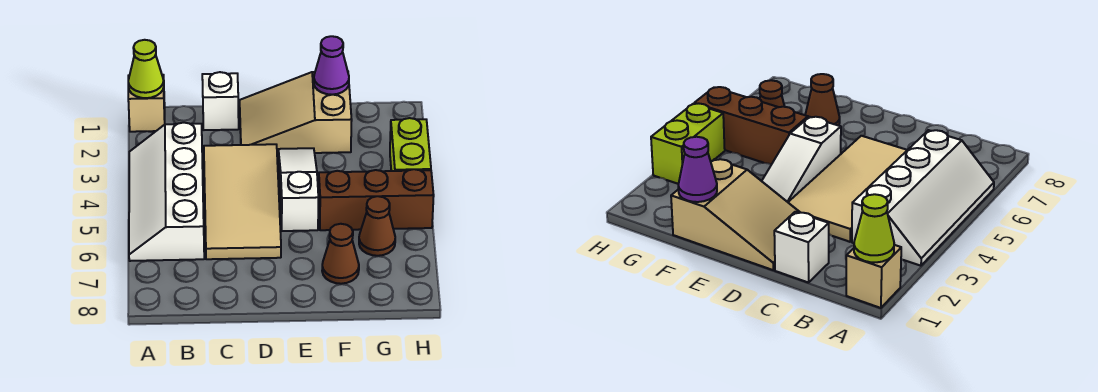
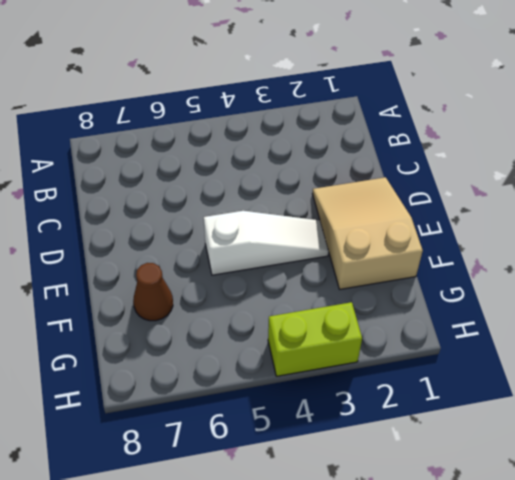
none -> tan brick A1 level 1
none -> white slope A3:B6 level 1 top B
none -> white brick C1 level 1

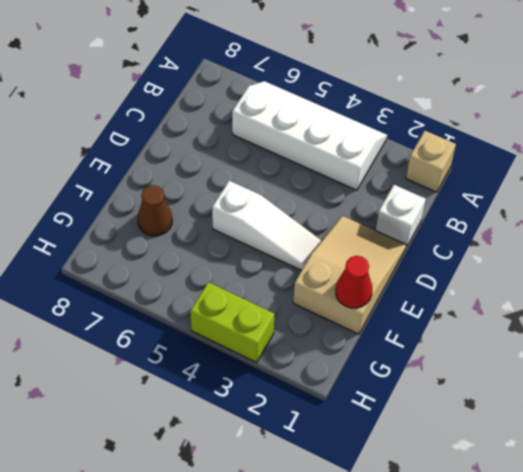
red cone F1 level 2 -> purple cone F1 level 2
none -> tan tile C3:D6 level 1
none -> brown brick F5:H5 level 1
none -> brown cone G6 level 1

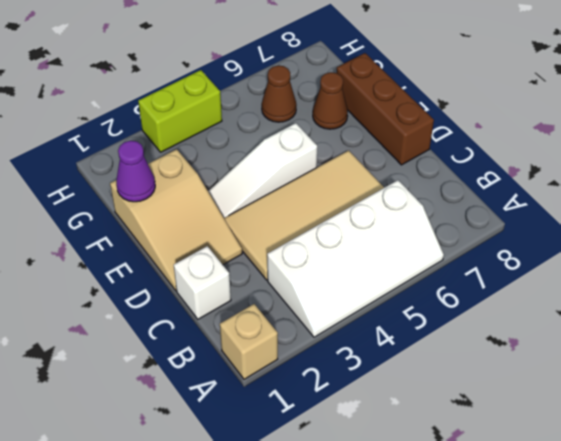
brown brick D8:F8 level 1 -> brown brick F5:H5 level 1
none -> lime cone A1 level 2

